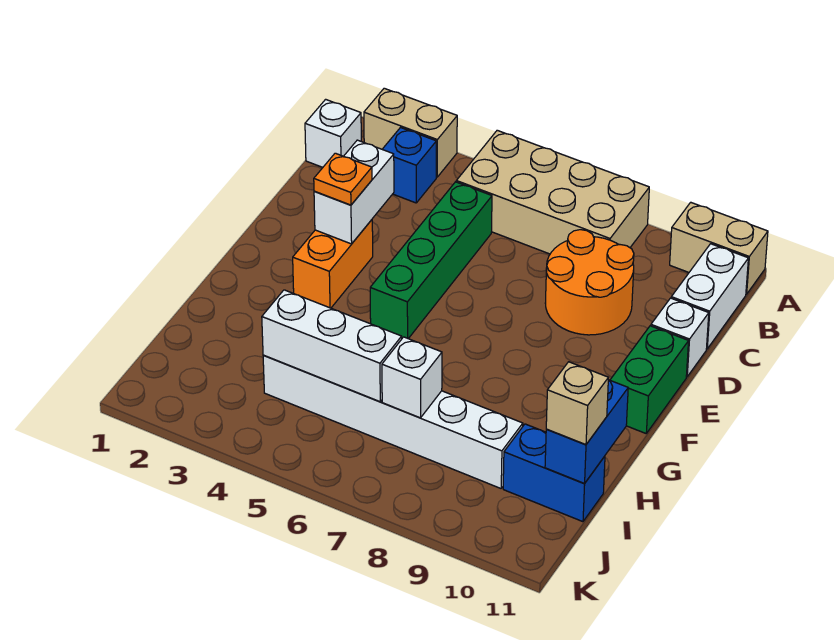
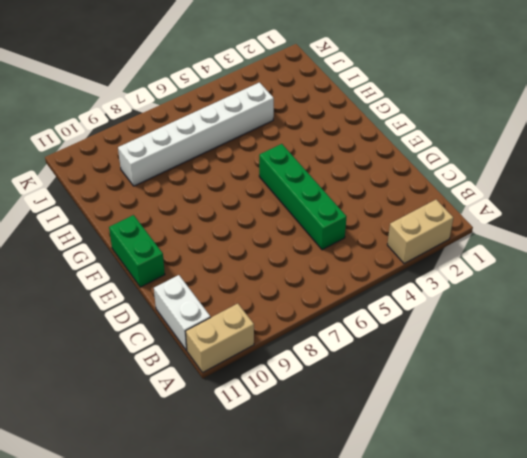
none -> tan brick A5:B8 level 1
none -> white brick B1 level 1
none -> blue brick B3 level 1

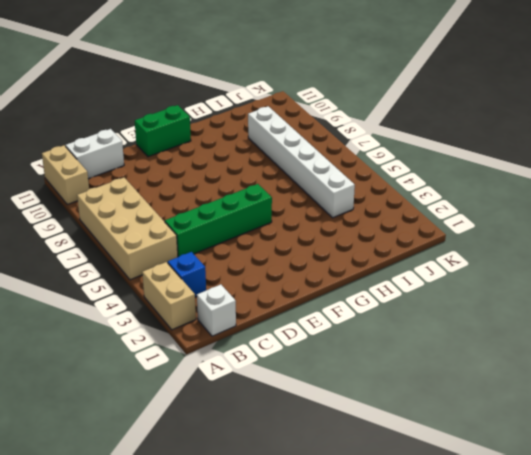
none -> orange round brick C8:D9 level 1
none -> white brick D11 level 1
none -> orange brick E3:F3 level 1

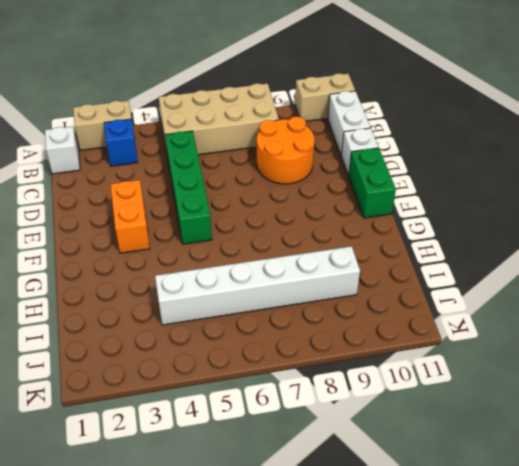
none -> blue brick I10:I11 level 1
none -> white brick D3:E3 level 2
none -> blue brick H11:I11 level 2

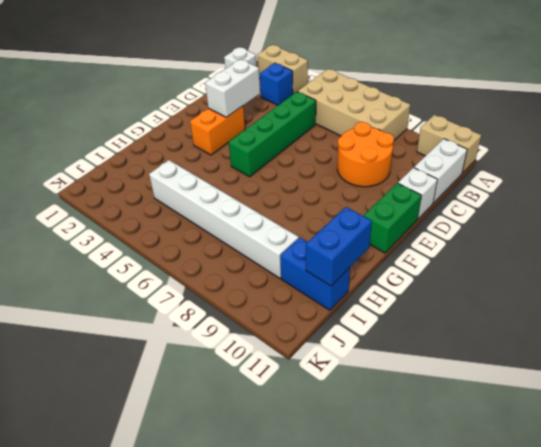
none -> white brick I4:I6 level 2
none -> white brick I7 level 2
none -> orange plate E3 level 3

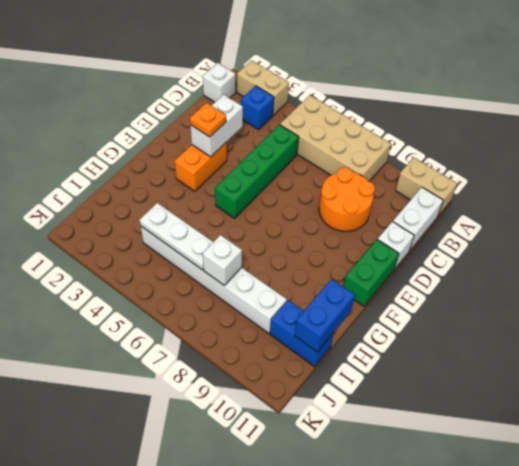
white plate I4:I6 level 2 -> white brick I4:I6 level 2
none -> tan brick I11 level 3

